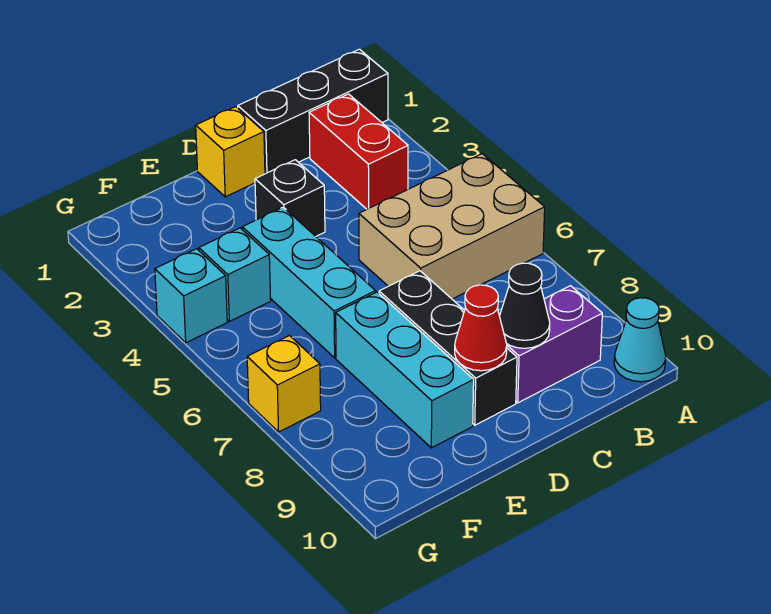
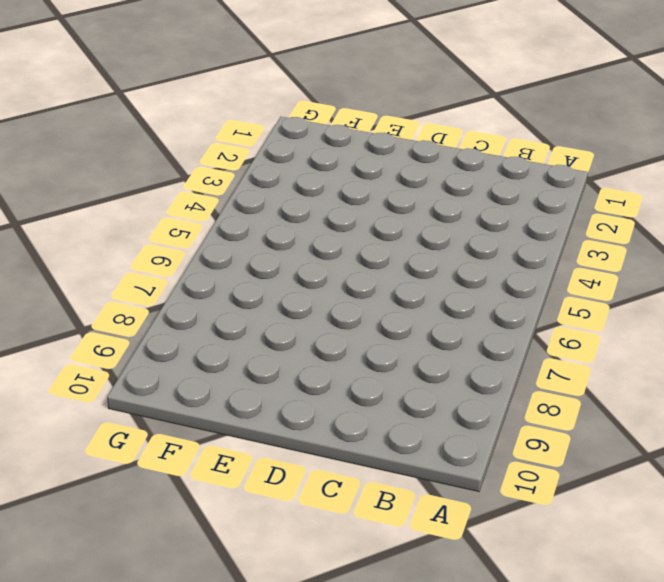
none -> black brick A1:C1 level 1
none -> tan brick A5:C6 level 1
none -> cyan cone A10 level 1

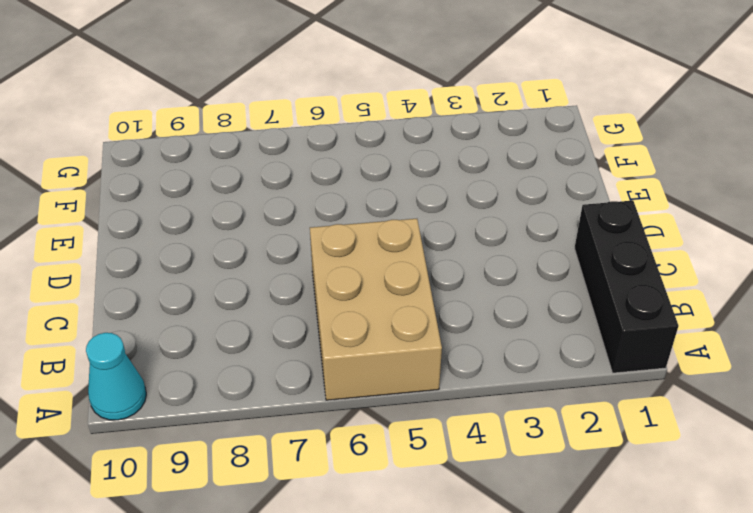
none -> red brick B2:B3 level 1
none -> purple brick B9:C9 level 1
none -> yellow brick D1 level 1

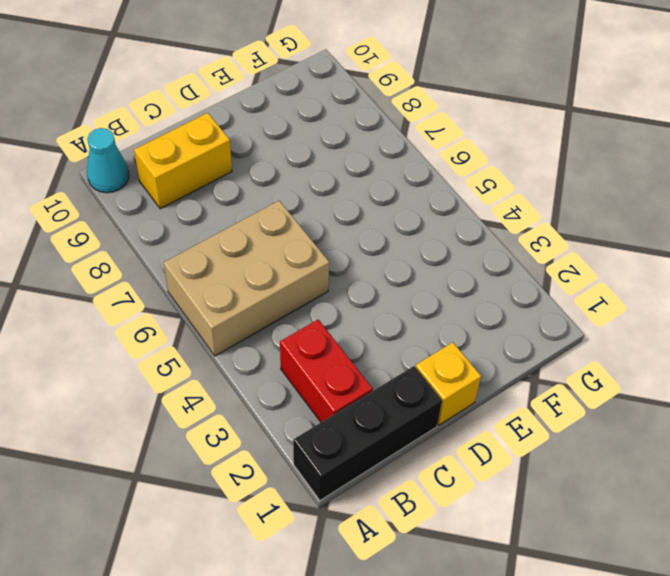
yellow brick B9:C9 level 1 -> purple brick B9:C9 level 1
none -> black brick D3 level 1
none -> black brick D7:D9 level 1
none -> cyan brick E4:E6 level 1

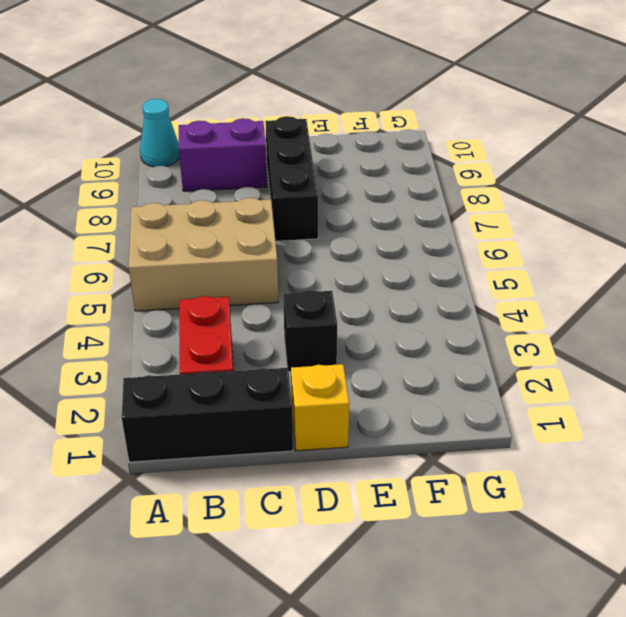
none -> cyan brick E4:E6 level 1
none -> cyan brick E7:E9 level 1
none -> cyan brick F4 level 1

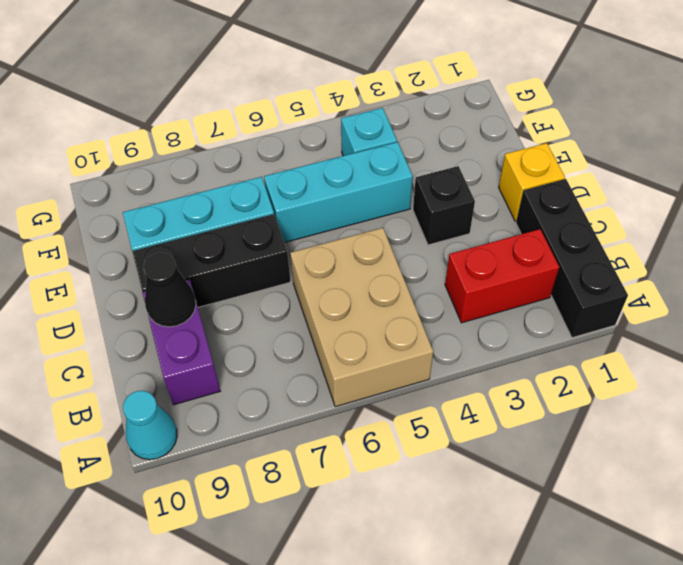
none -> cyan brick G4 level 1
none -> yellow brick G7 level 1
none -> red cone D9 level 2

